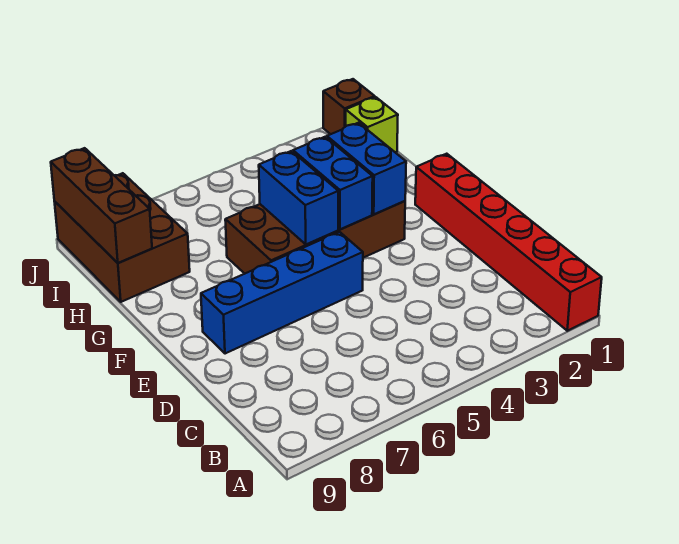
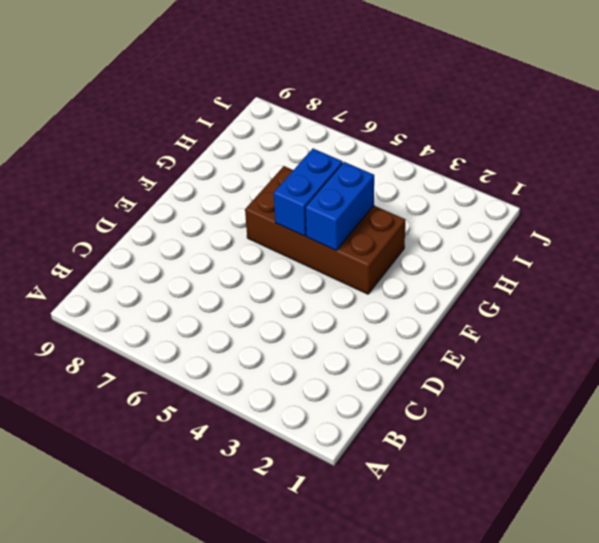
none -> red brick A1:F1 level 1
none -> blue brick E5:E8 level 1

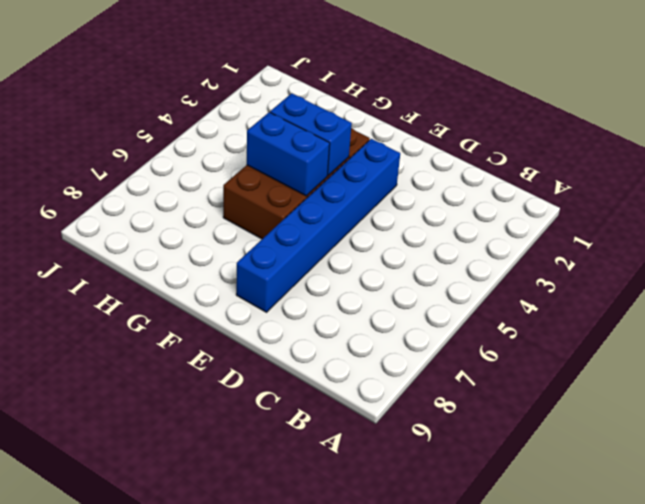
blue brick E3:E8 level 1 -> blue brick E5:E8 level 1
none -> red brick A1:F1 level 1
none -> brown brick H8:J9 level 1

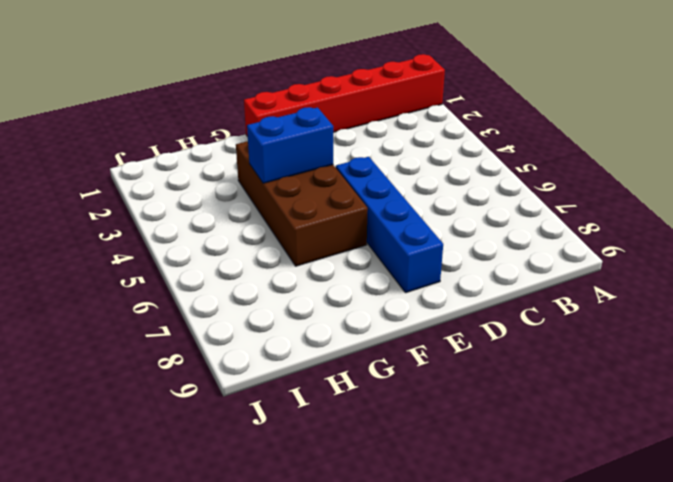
none -> brown brick H8:J9 level 1
none -> lime brick I1 level 1

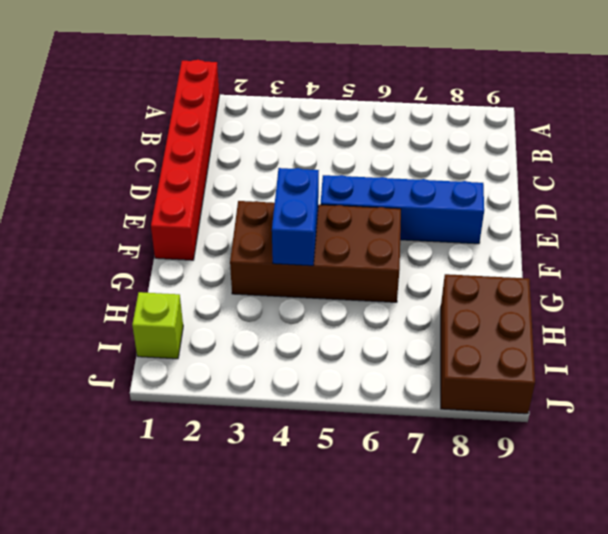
none -> brown brick J1 level 1
none -> blue brick F3:G3 level 2

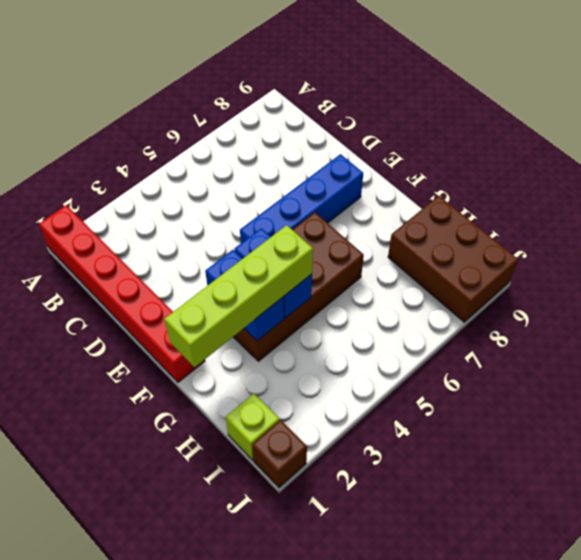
lime brick G1:G4 level 3 -> none
none -> blue brick F5:G5 level 2
none -> brown brick H9:J9 level 2

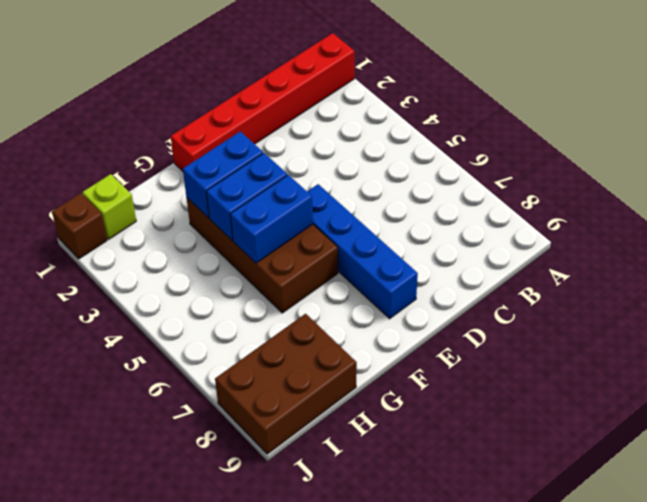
none -> brown brick H9:J9 level 2

